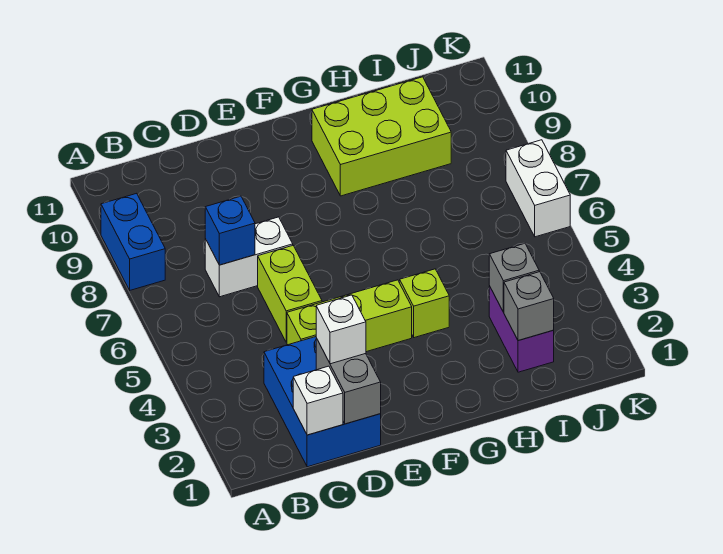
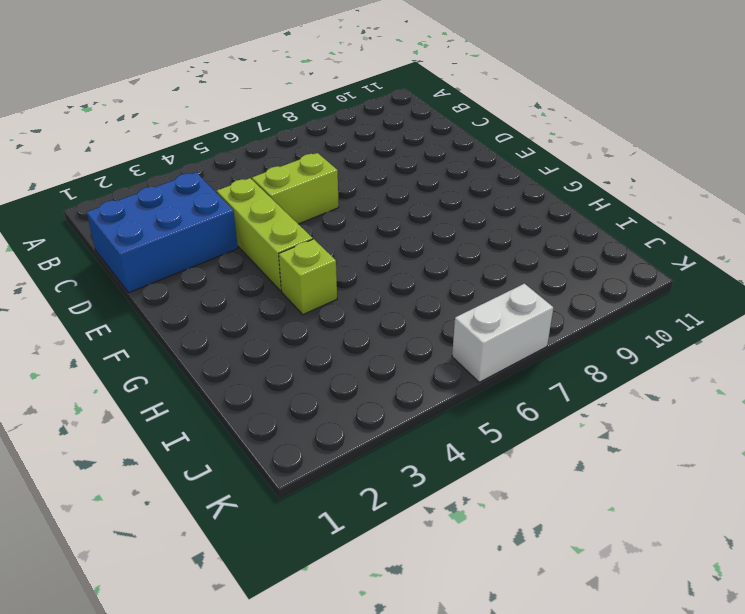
none -> blue brick A8:A9 level 1
none -> white brick C7:D7 level 1
none -> lime brick G9:I10 level 1

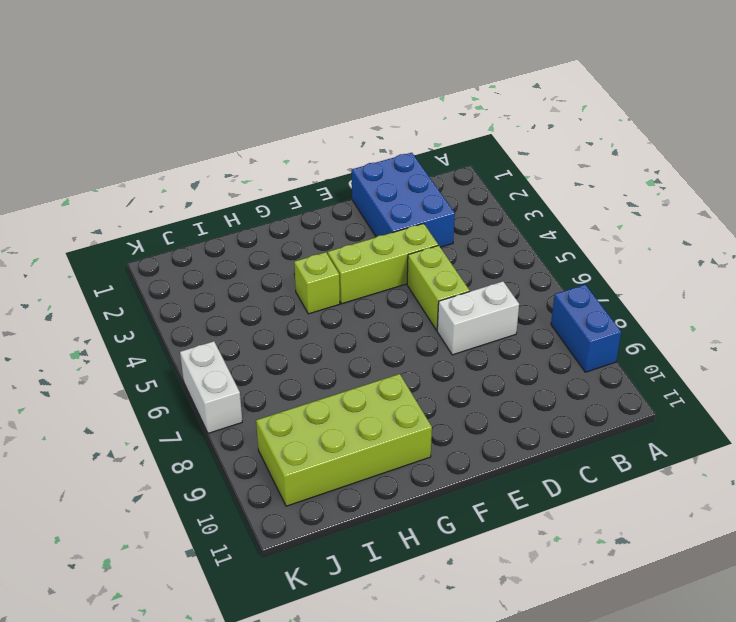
lime brick G9:J10 level 1 -> lime brick G9:I10 level 1
none -> purple brick I2:I3 level 1
none -> white brick C1 level 2
none -> blue brick C7 level 2

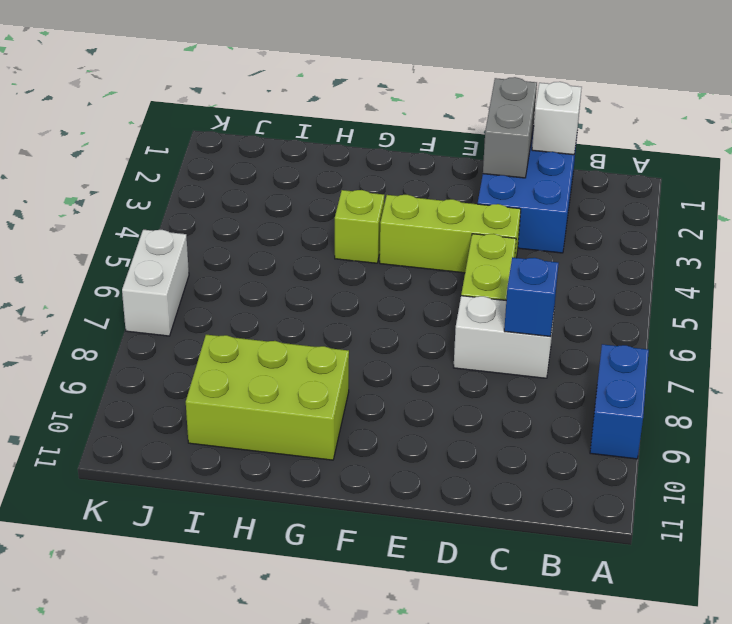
none -> purple brick I2:I3 level 1
none -> grey brick I2 level 2
none -> grey brick I3 level 2

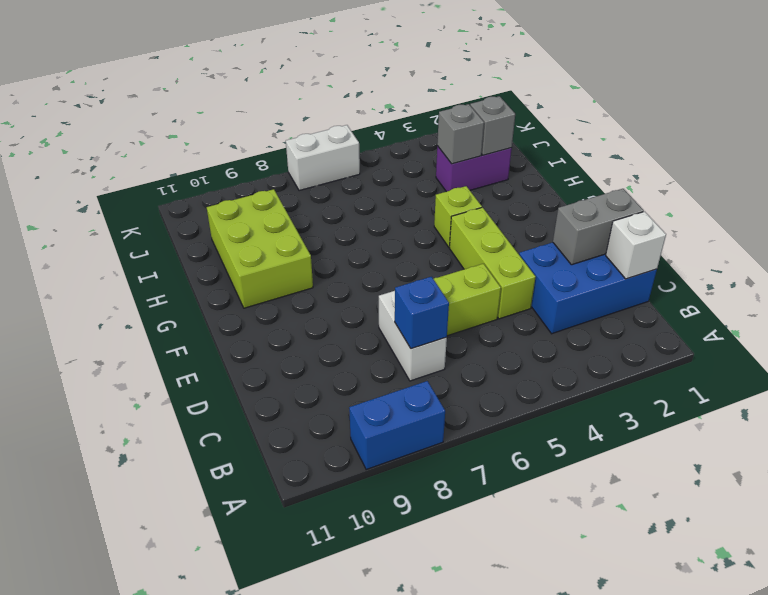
none -> white brick D2 level 3

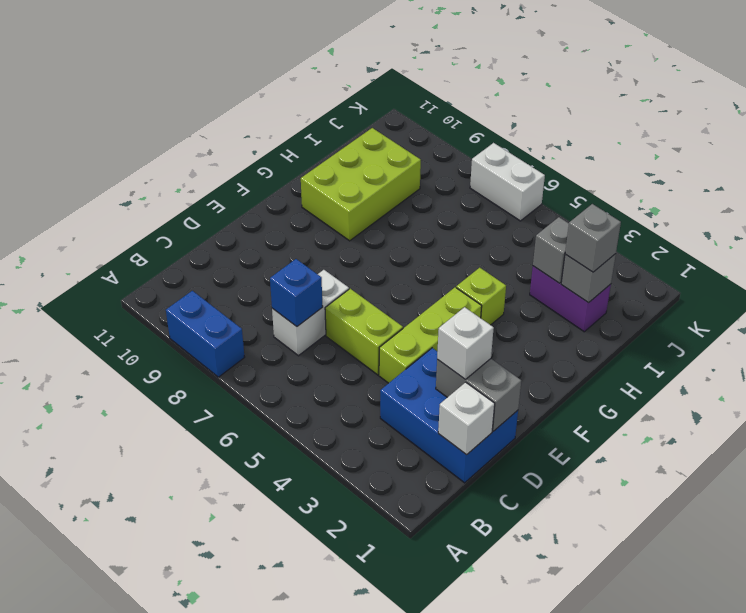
grey brick I2 level 3 -> none

